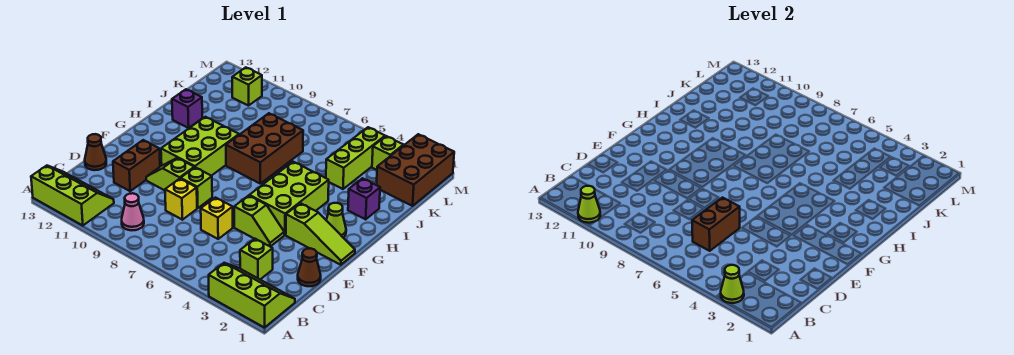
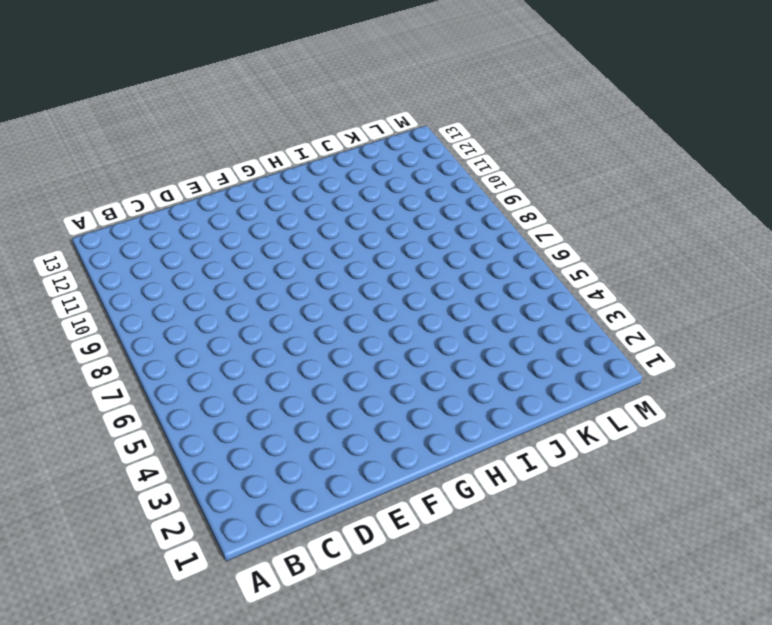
none -> lime slope A1:B3 level 1 top A
none -> lime slope A11:B13 level 1 top A
none -> pink cone B9 level 1

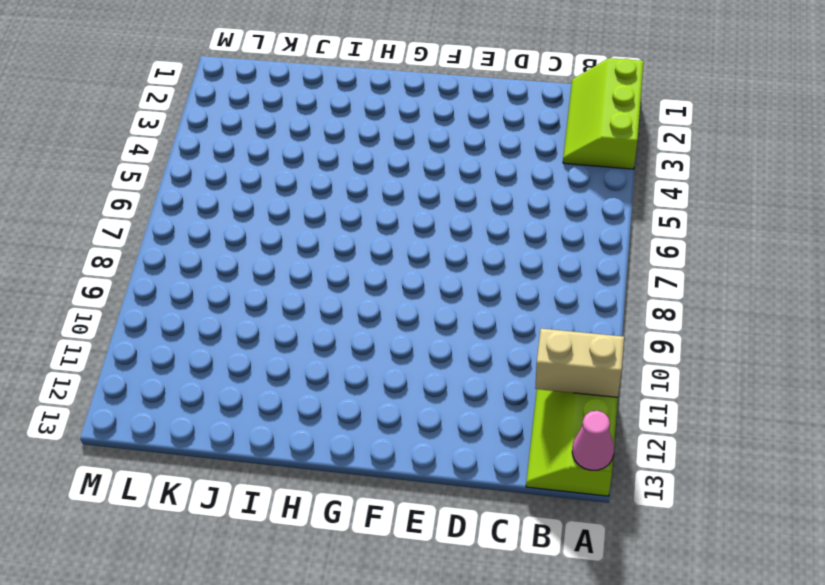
tan brick A11:B11 level 2 -> lime cone A11 level 2
pink cone A13 level 2 -> pink cone B9 level 1
none -> lime brick C3 level 1
none -> brown cone D1 level 1
none -> yellow brick D6 level 1

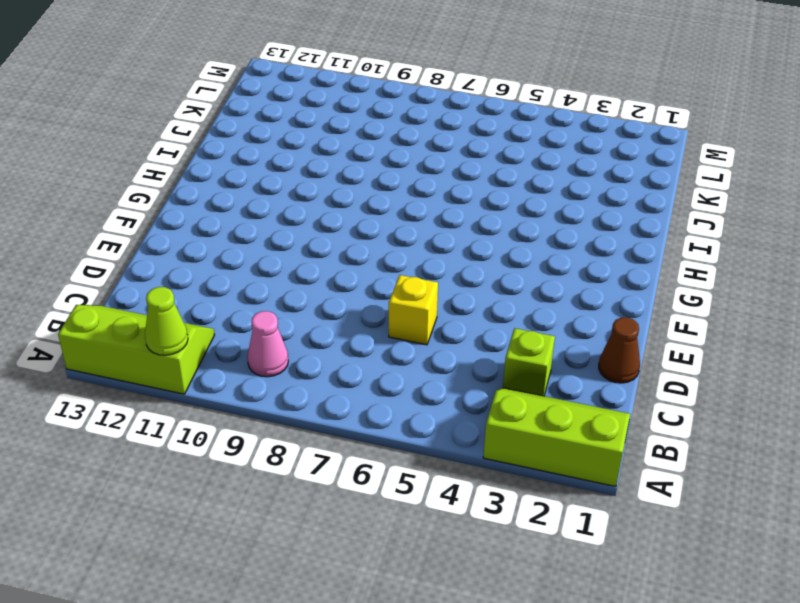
none -> yellow brick D8 level 1
none -> brown brick D11:E11 level 1
none -> brown cone D13 level 1

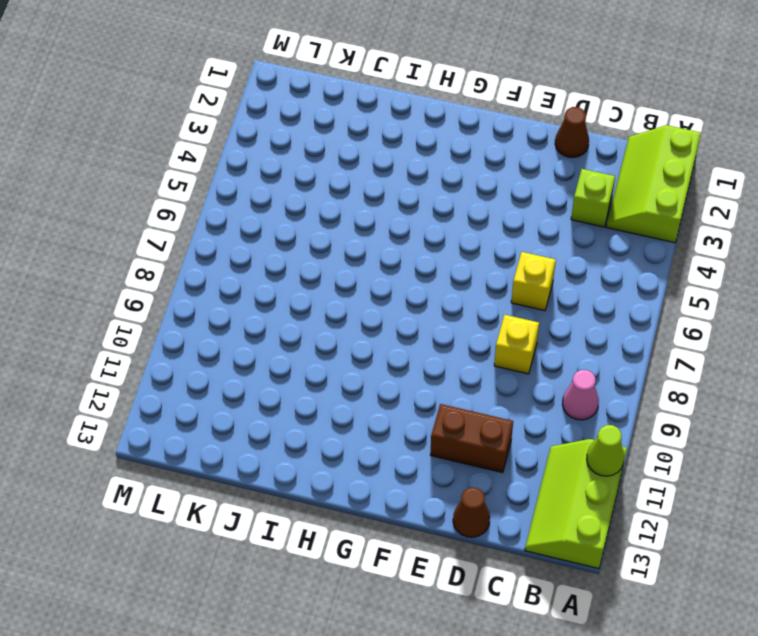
none -> lime slope E4:E5 level 1 top 5
none -> lime brick E8 level 1
none -> lime slope E9:E10 level 1 top 9

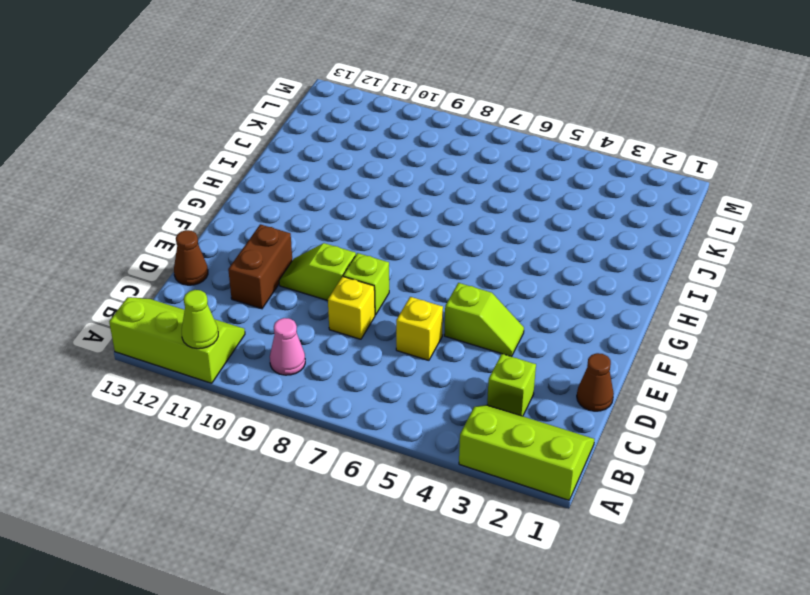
none -> lime slope F1:F3 level 1 top 3
none -> lime brick F4:H5 level 1
none -> lime brick F9:H10 level 1

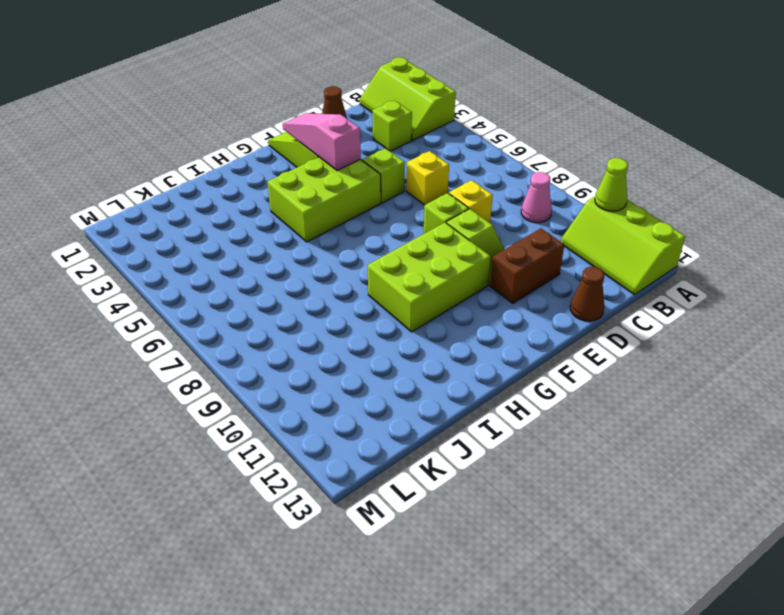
pink slope F2:F4 level 2 top 4 -> none
none -> lime cone G2 level 1
none -> brown brick H7:J8 level 1
none -> purple brick I2 level 1

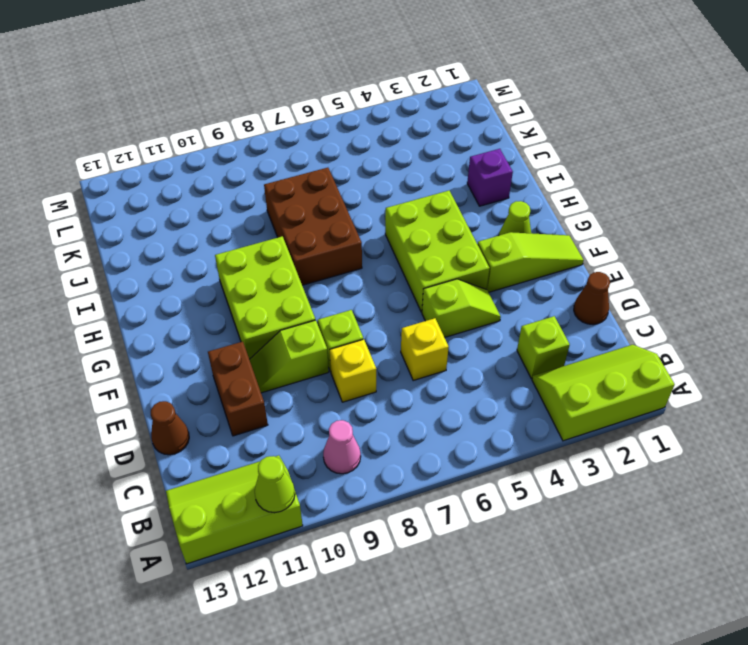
none -> purple brick I12 level 1
none -> lime brick J4:L4 level 1
none -> brown brick K1:M2 level 1

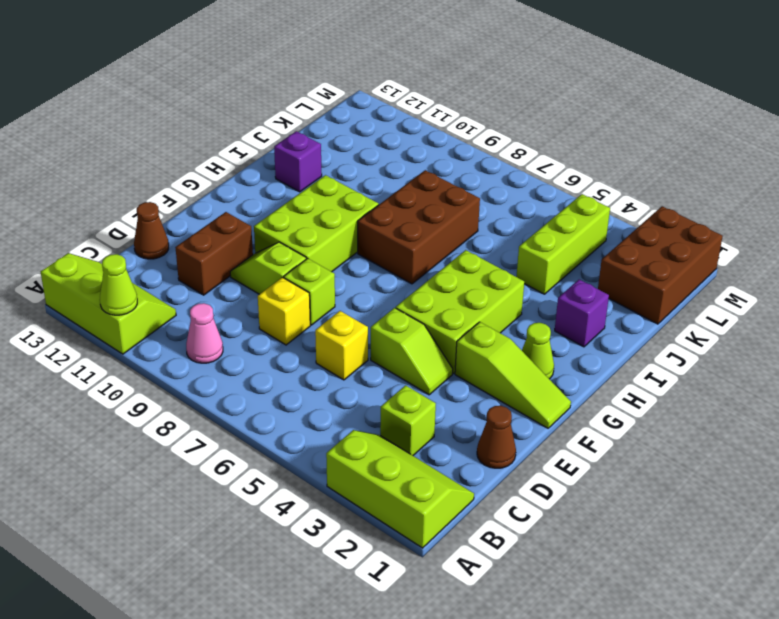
none -> lime brick L3 level 1
none -> lime brick L11 level 1
none -> lime cone A3 level 2

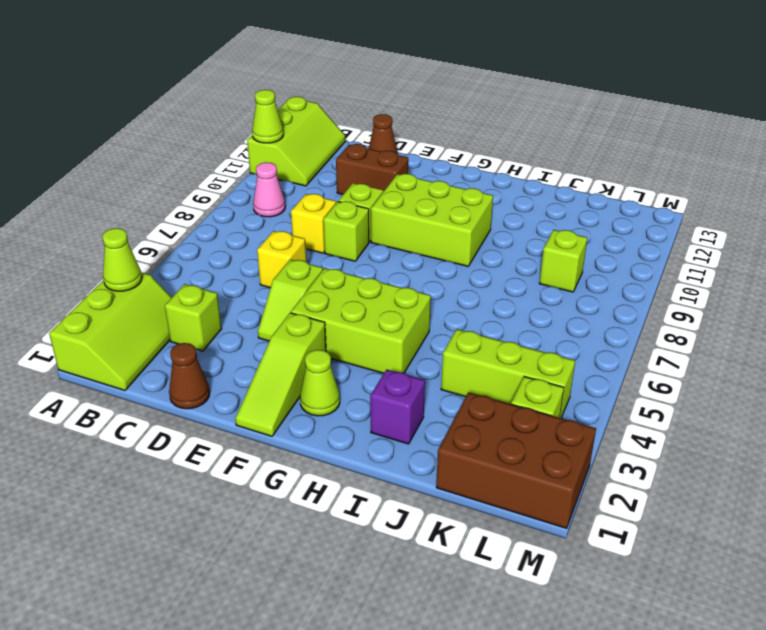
lime brick K9 level 1 -> lime brick L11 level 1
none -> brown brick H7:J8 level 1
none -> purple brick I12 level 1
none -> brown brick C6:D6 level 2

